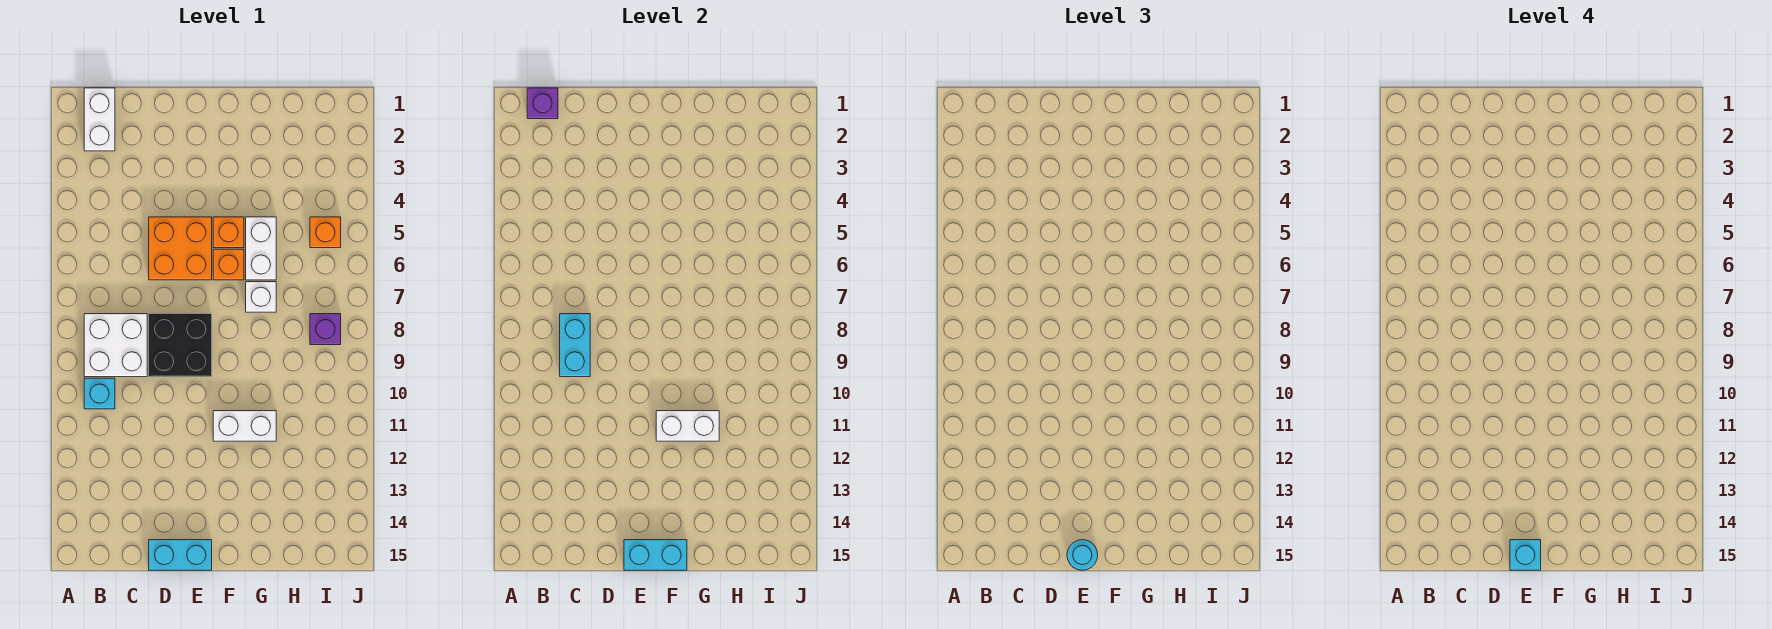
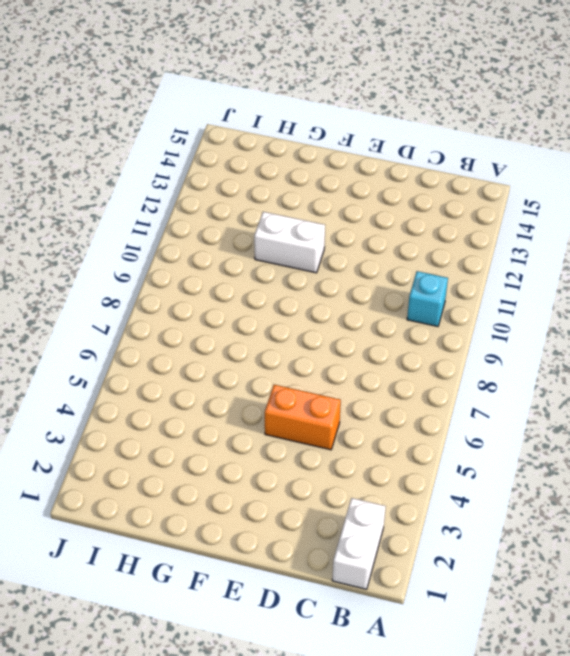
orange brick D5:E5 level 1 -> orange brick D5:E6 level 1
none -> white brick B8:C9 level 1
none -> black brick D8:E9 level 1
none -> cyan brick D15:E15 level 1

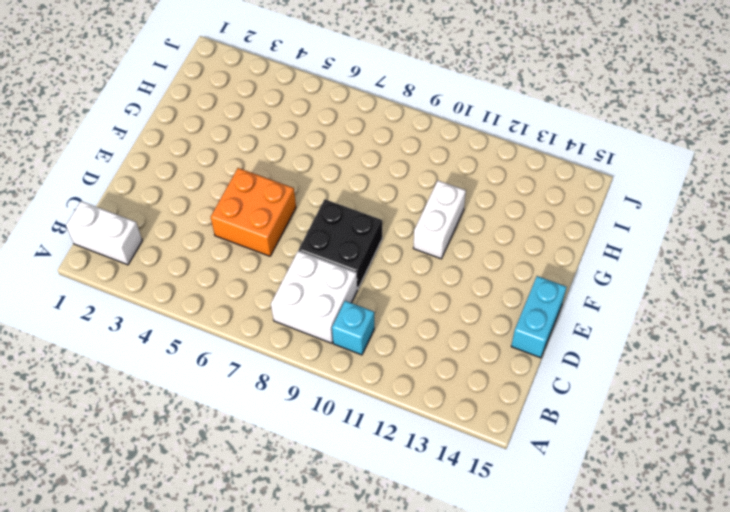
none -> orange brick F5 level 1
none -> orange brick F6 level 1
none -> white brick G5:G6 level 1

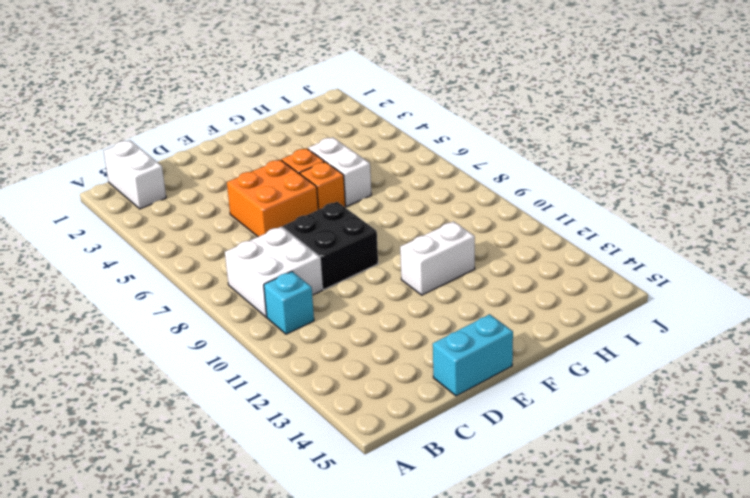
none -> white brick G7 level 1
none -> orange brick I5 level 1
none -> purple brick I8 level 1

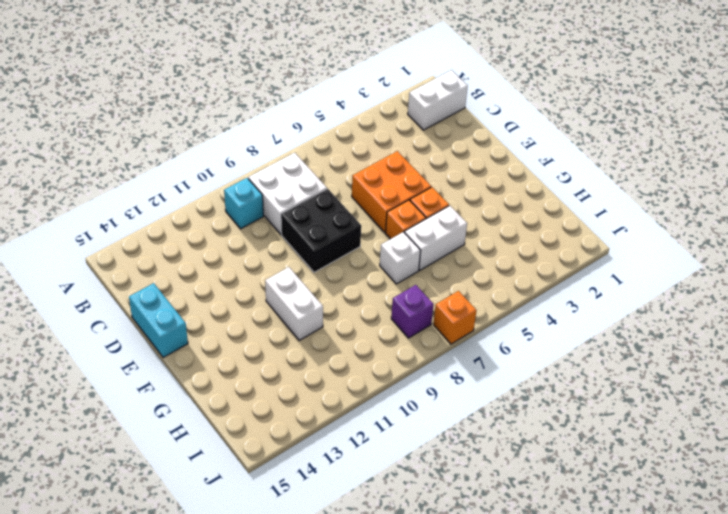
orange brick J7 level 1 -> orange brick I5 level 1
none -> purple brick B1 level 2
none -> cyan brick C8:C9 level 2
none -> cyan brick E15:F15 level 2

